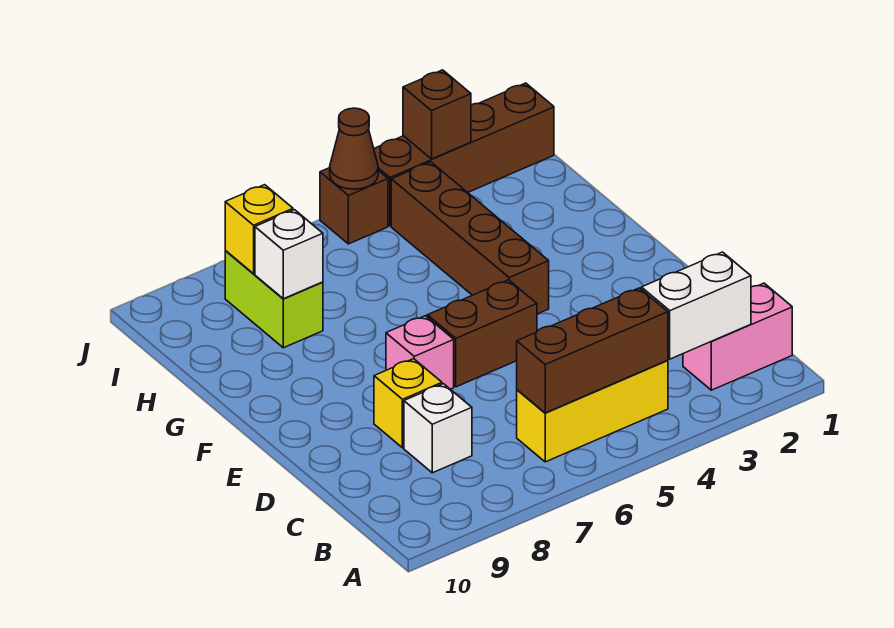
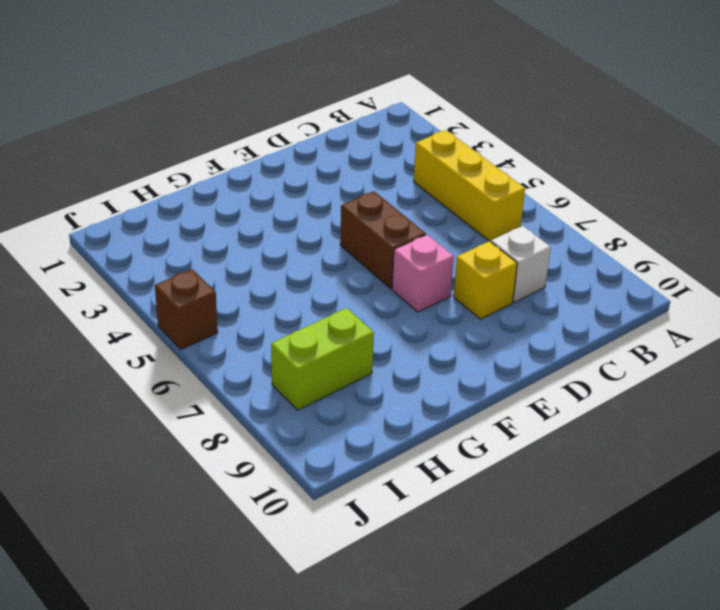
none -> pink brick B1:B2 level 1
none -> brown brick F4:I4 level 1
none -> brown brick J1:J4 level 1

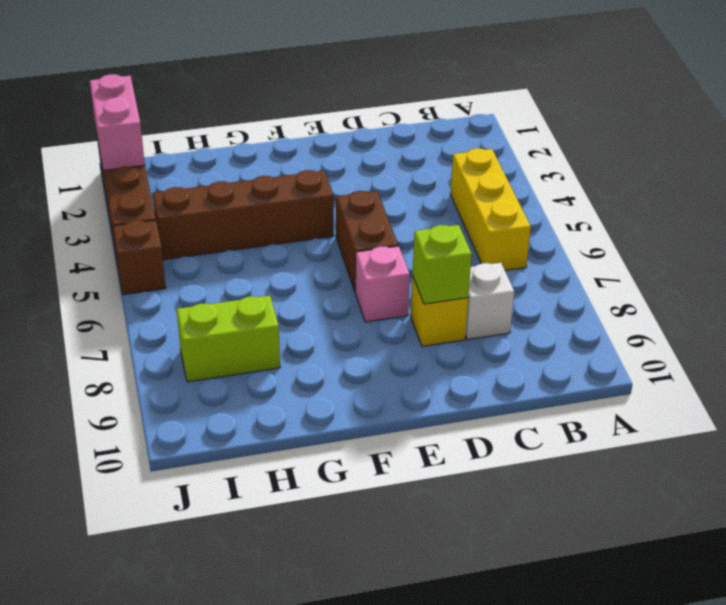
lime brick D8 level 2 -> none
pink brick J1:J2 level 2 -> pink brick B1:B2 level 1
none -> white brick B2:B3 level 2
none -> brown brick B4:B6 level 2
none -> white brick H8 level 2

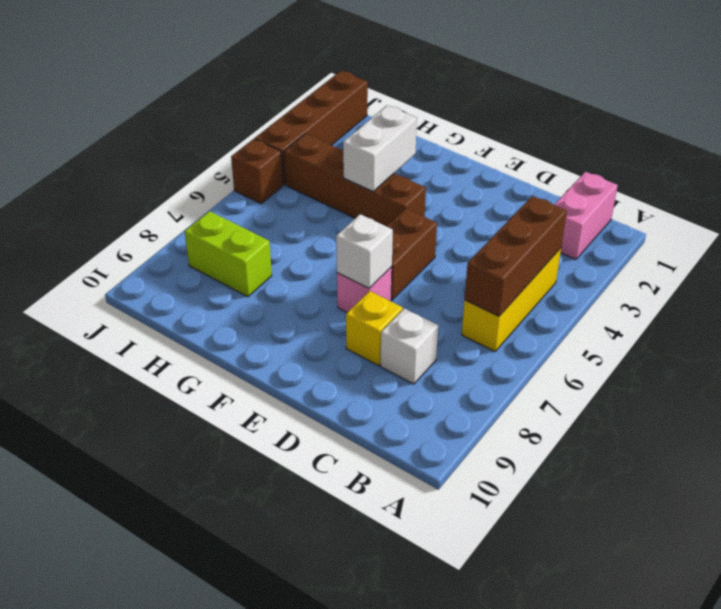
white brick E7 level 2 -> white brick H8 level 2
white brick G3:G4 level 2 -> white brick B2:B3 level 2
none -> yellow brick I8 level 2
none -> brown brick J3 level 2
none -> brown cone J5 level 2

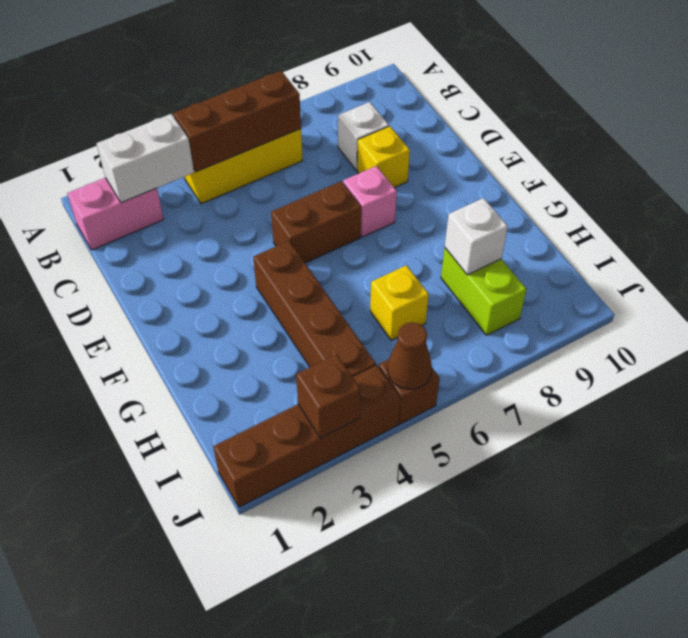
yellow brick H6 level 1 -> yellow brick I8 level 2

